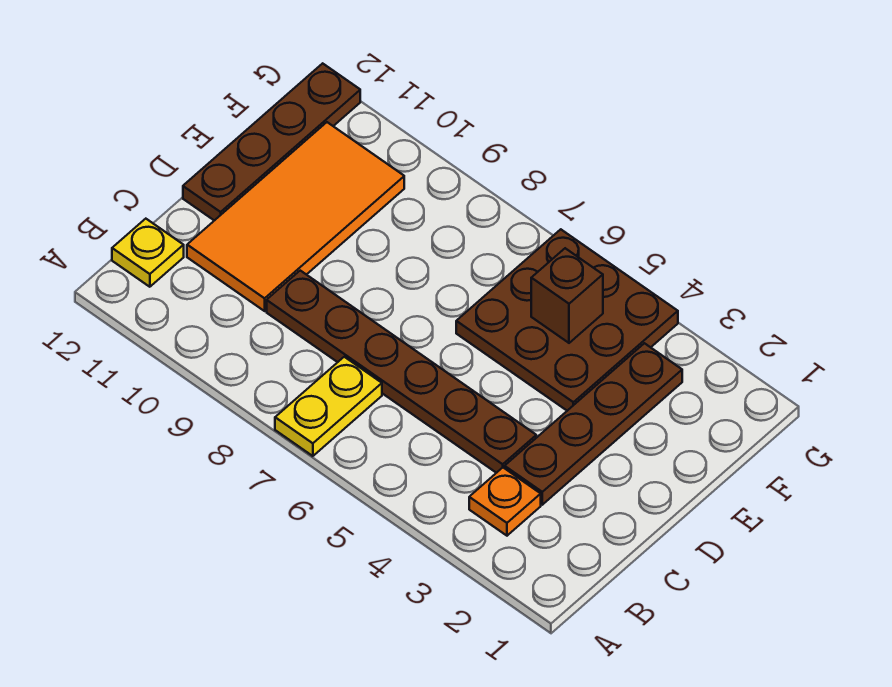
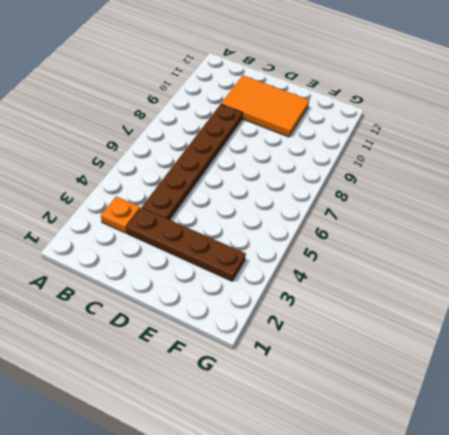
orange tile C10:E11 level 1 -> orange tile C10:F11 level 1
none -> yellow plate A7:B7 level 1
none -> yellow plate B12 level 1

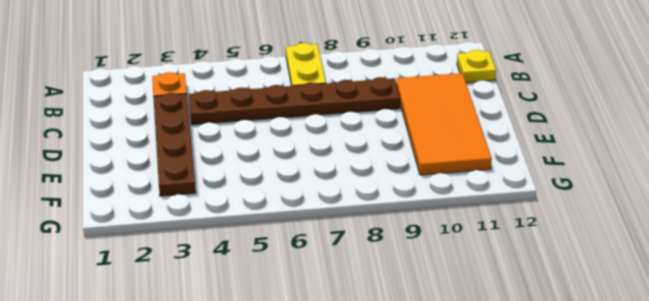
none -> brown plate D12:G12 level 1
none -> brown plate E4:G6 level 1

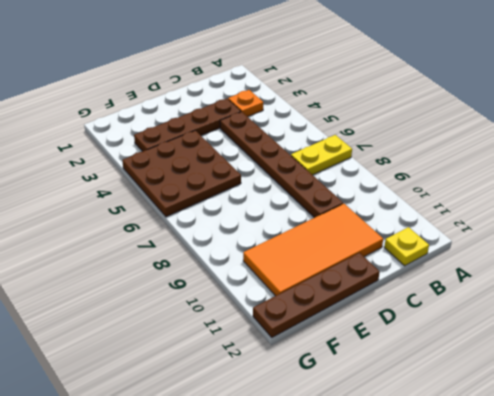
none -> brown brick F5 level 2

